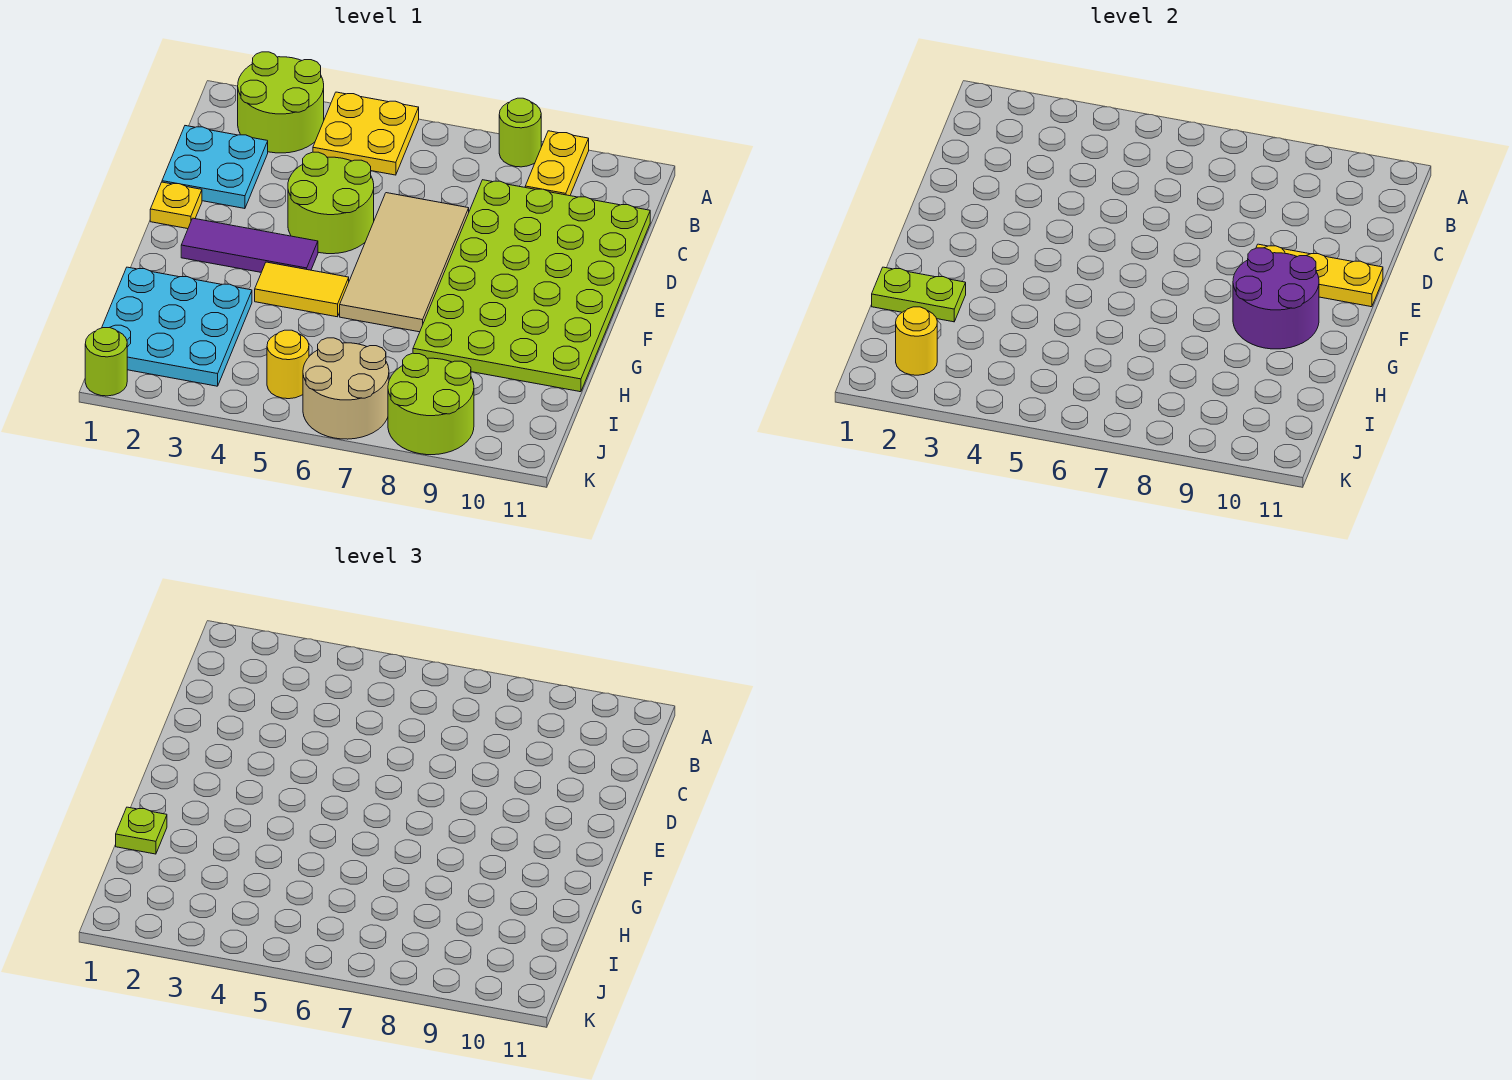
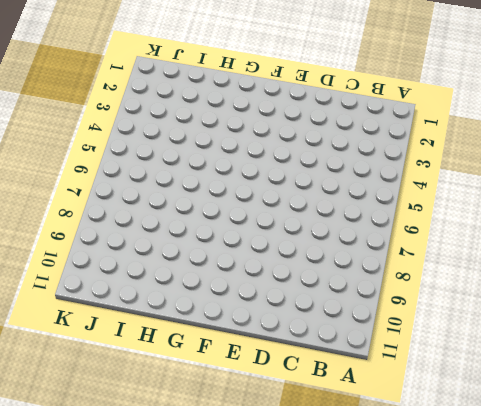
none -> lime round brick A2:B3 level 1
none -> yellow plate A4:B5 level 1
none -> lime round brick A8 level 1

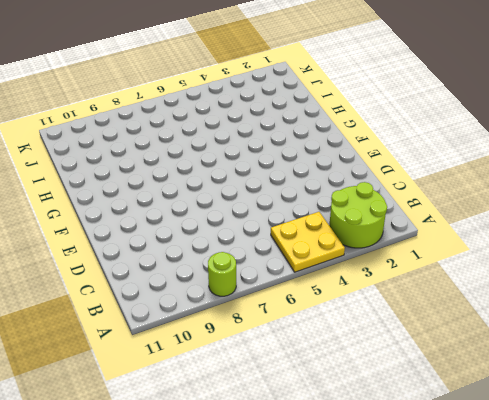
none -> yellow plate A9:B9 level 1
none -> cyan plate C1:D2 level 1
none -> lime plate C8:H11 level 1

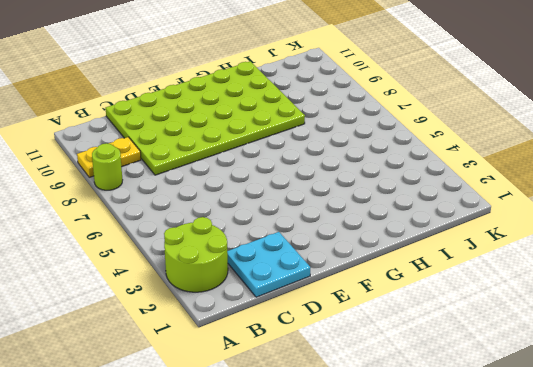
none -> yellow plate A4:B5 level 1
none -> lime round brick D4:E5 level 1
none -> tan tile D6:G7 level 1

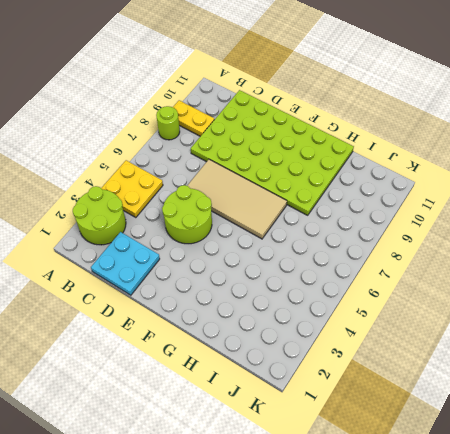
none -> yellow plate E1 level 1
none -> purple tile F2:F4 level 1
none -> yellow tile G4:G5 level 1

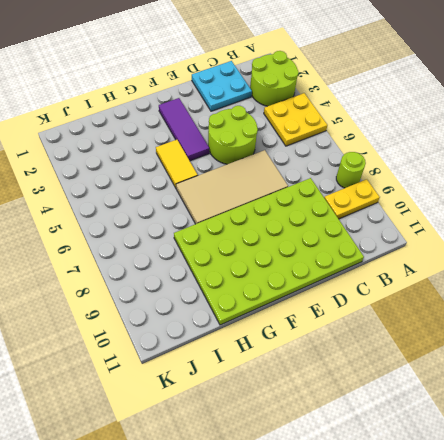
none -> yellow plate E1 level 1
none -> cyan plate H1:J3 level 1
none -> yellow round brick J5 level 1

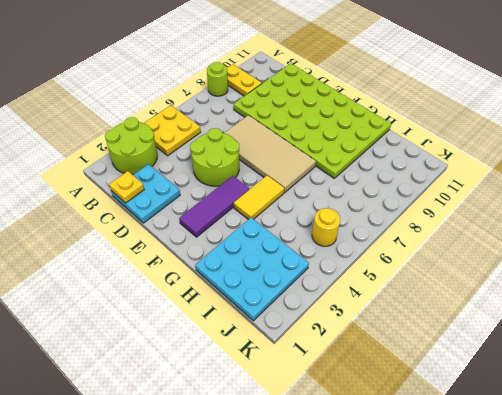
yellow plate C1 level 2 -> yellow plate E1 level 1
none -> tan round brick J6:K7 level 1
none -> lime round brick J8:K9 level 1
none -> lime round brick K1 level 1

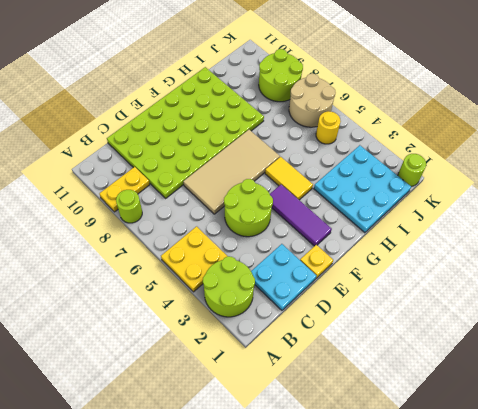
none -> yellow plate E9:E11 level 2
none -> purple round brick F9:G10 level 2
none -> lime plate H1:H2 level 2

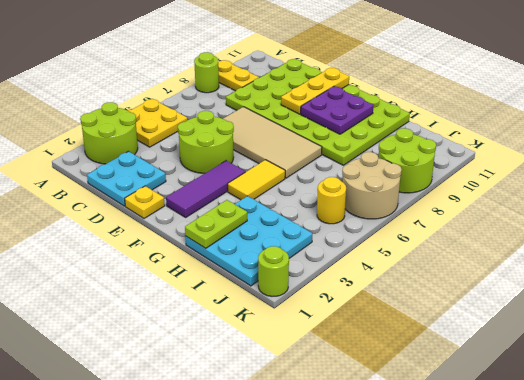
purple plate F9:G10 level 2 -> purple round brick F9:G10 level 2
none -> yellow round brick J2 level 2
none -> lime plate H1 level 3

